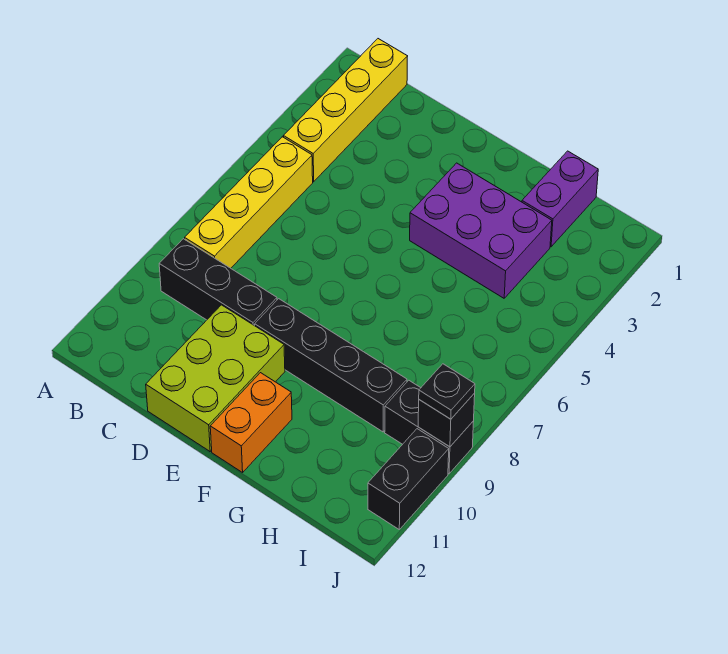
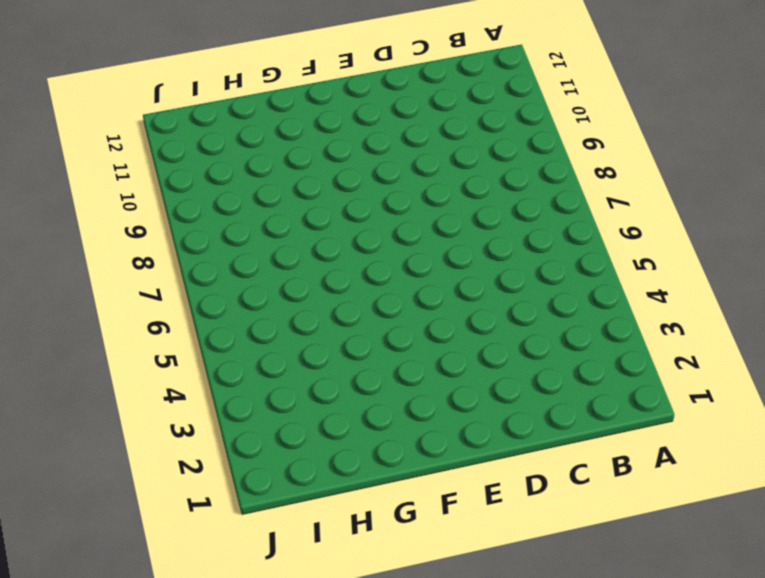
none -> yellow brick B1:B4 level 1
none -> yellow brick B5:B8 level 1
none -> black brick B9:D9 level 1

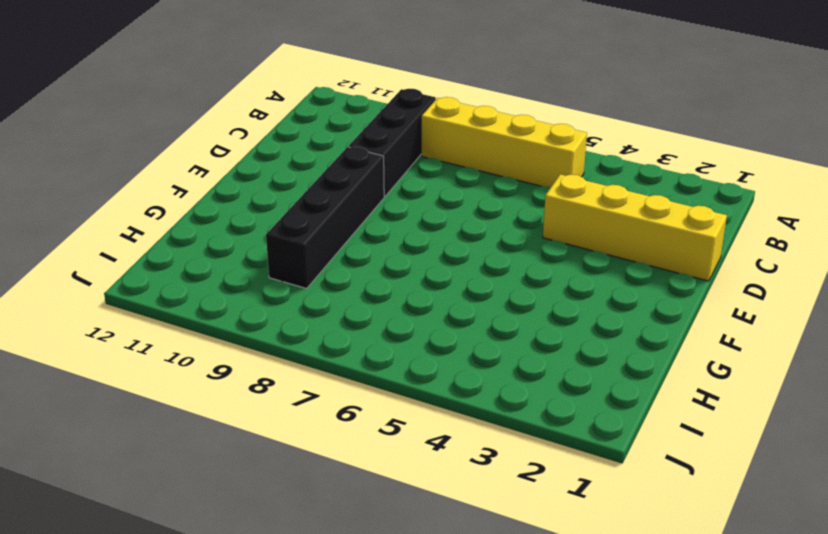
yellow brick D1:D4 level 1 -> yellow brick B1:B4 level 1
none -> lime brick D10:E12 level 1
none -> purple brick F3:H4 level 1
none -> orange brick F11:F12 level 1

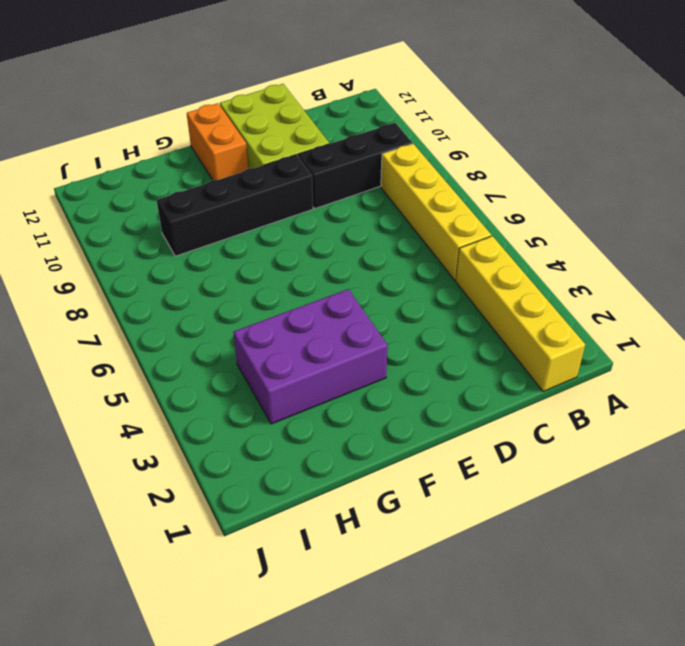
none -> purple brick H1:H2 level 1
none -> black brick I9:J9 level 1
none -> black brick J10:J11 level 1

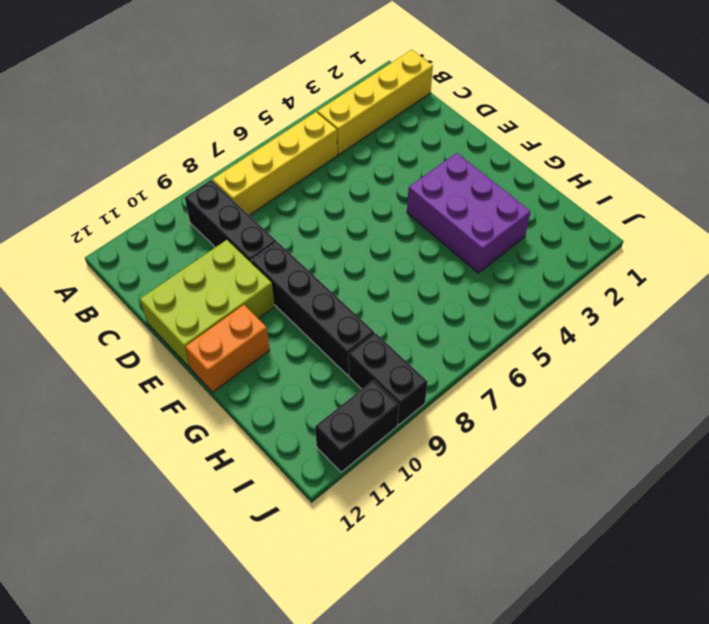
none -> purple brick H1:H2 level 1
none -> black brick J9 level 2
none -> black plate J9 level 3

